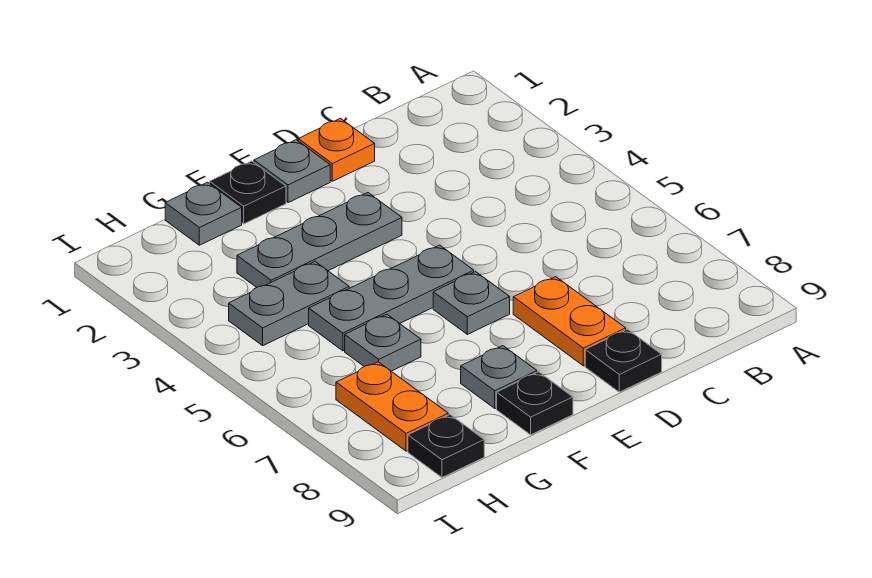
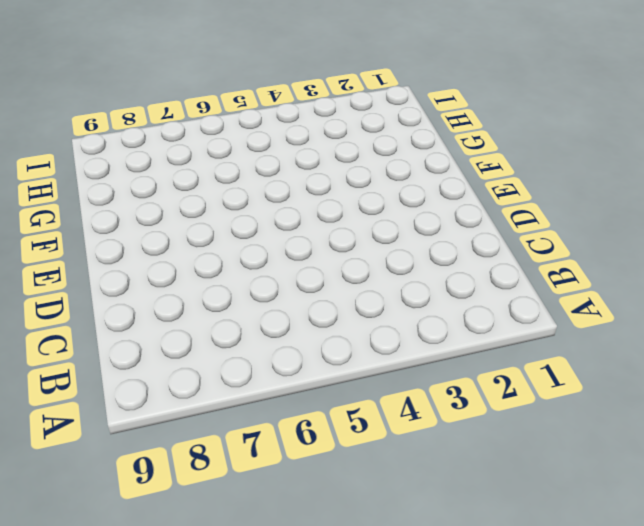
none -> orange plate D1 level 1
none -> orange plate D7:D8 level 1
none -> black plate D9 level 1

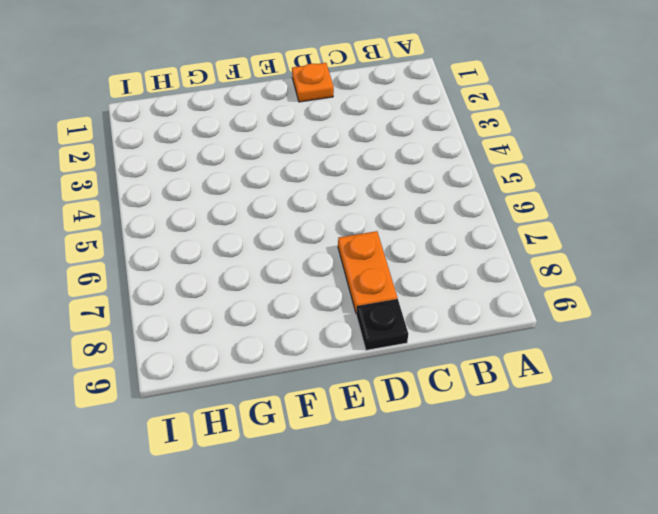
none -> grey plate E1 level 1
none -> grey plate E3:G3 level 1
none -> grey plate E5:G5 level 1

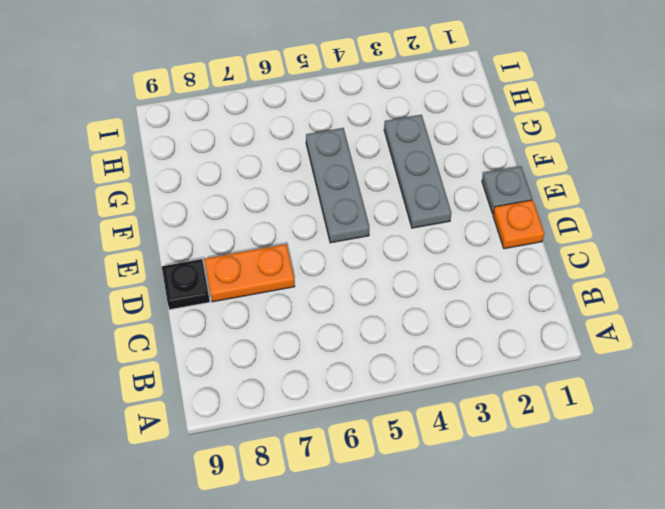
none -> grey plate E6 level 1
none -> black plate F1 level 1
none -> grey plate F8 level 1

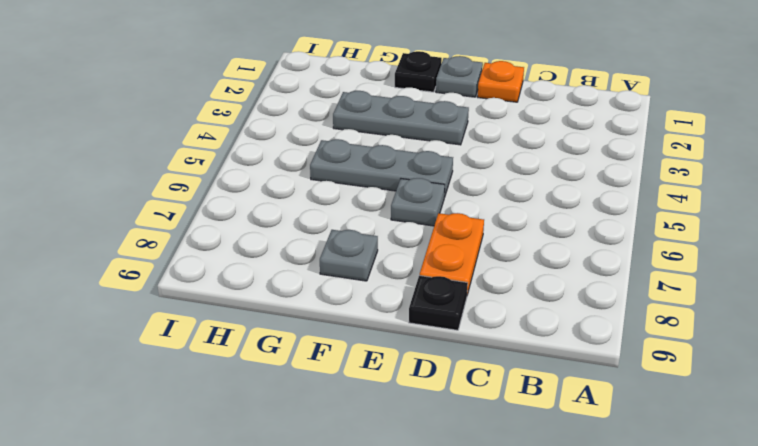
none -> black plate F9 level 1
none -> grey plate G1 level 1
none -> grey plate G4:H4 level 1

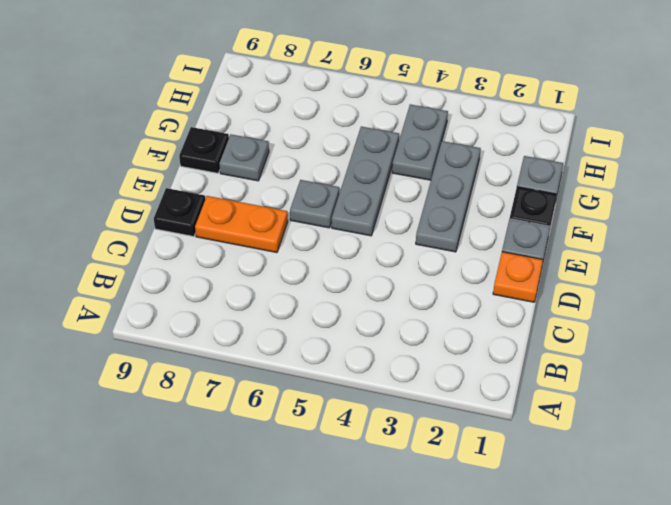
none -> grey plate G6 level 1
none -> orange plate H7:H8 level 1
none -> black plate H9 level 1

